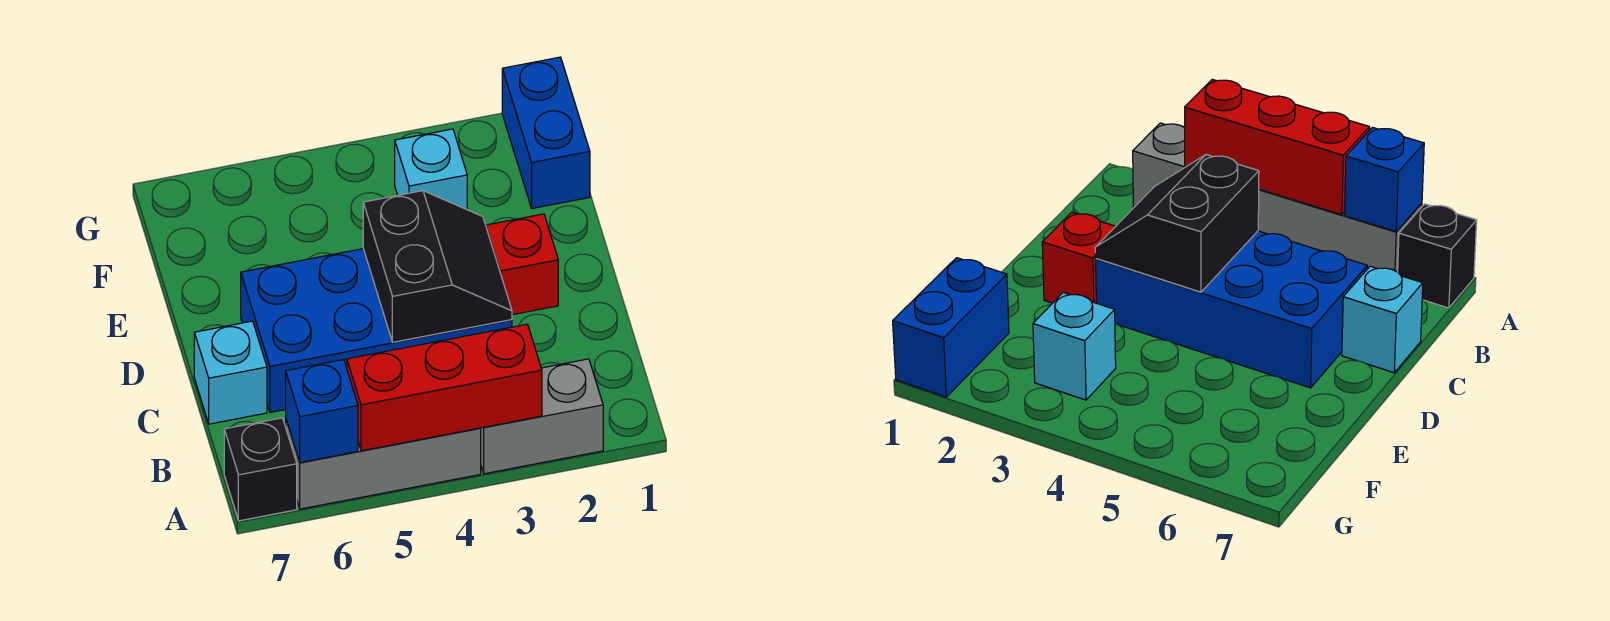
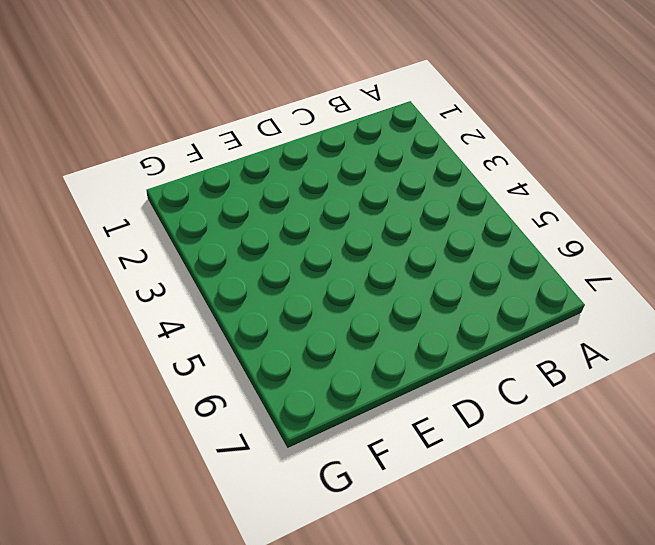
none -> grey brick A2:A3 level 1
none -> grey brick A4:A6 level 1

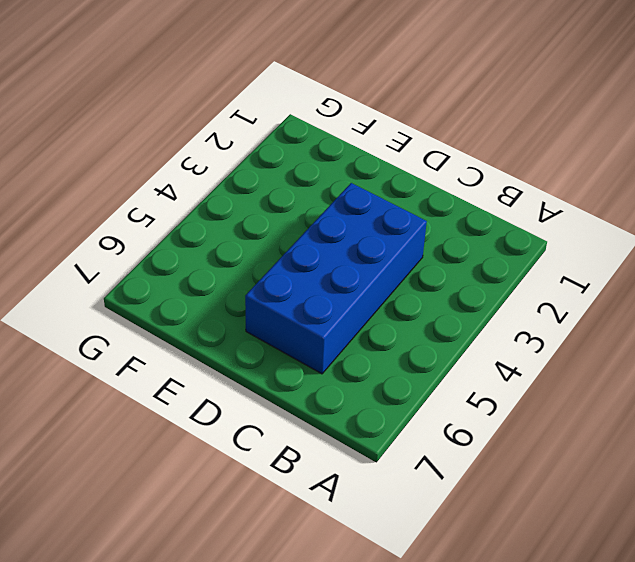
none -> grey brick A2:A3 level 1
none -> grey brick A4:A6 level 1

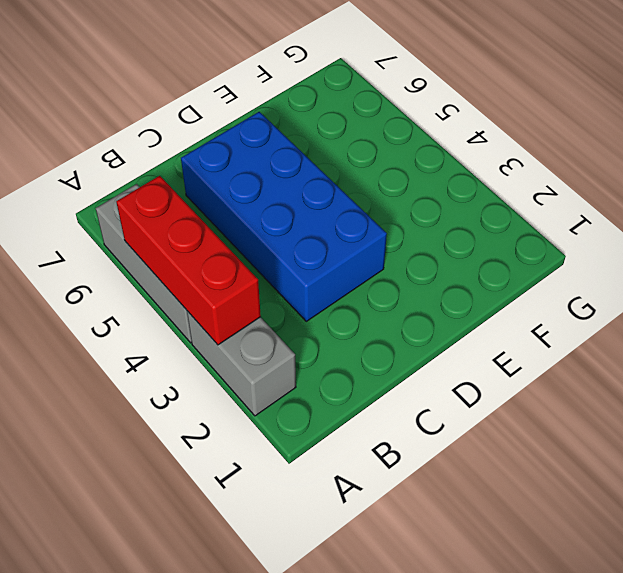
none -> black brick A7 level 1
none -> cyan brick C7 level 1

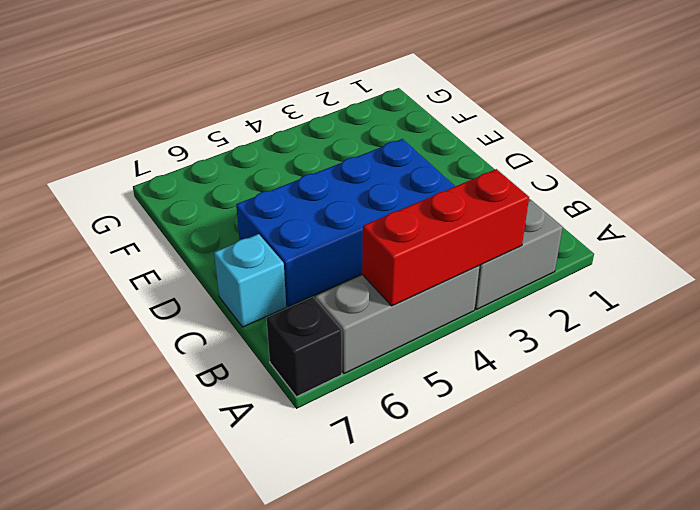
none -> red brick D2 level 1
none -> blue brick F1:G1 level 1

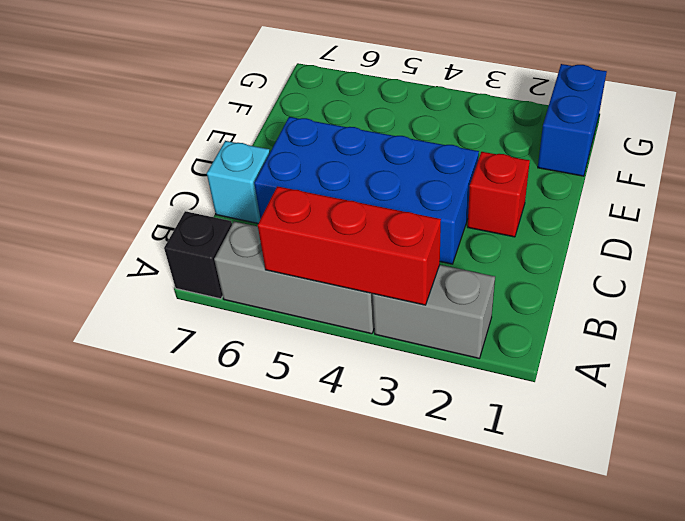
none -> cyan brick F3 level 1
none -> blue brick A6 level 2

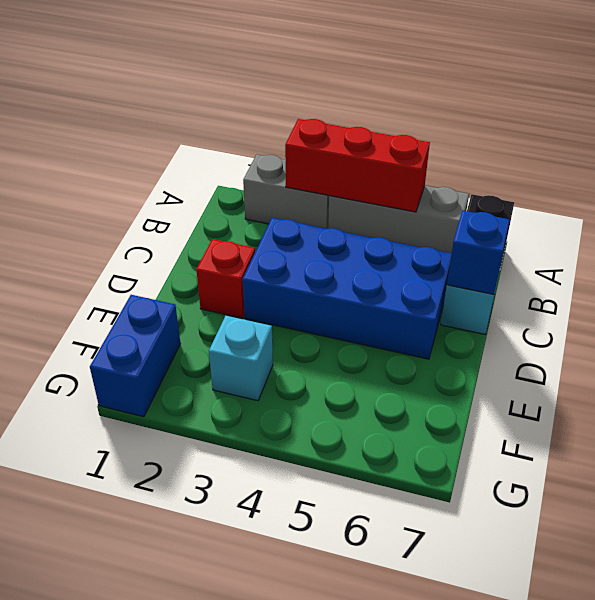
blue brick C7 level 2 -> blue brick A6 level 2
none -> black slope C3:D4 level 2 top 4

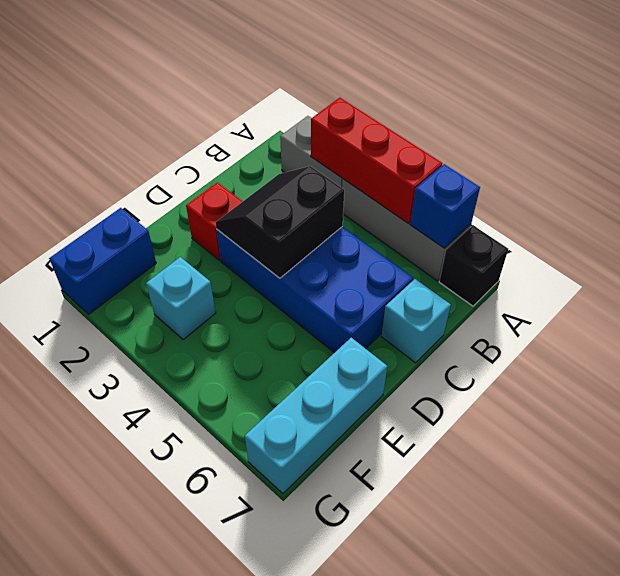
cyan brick E7:G7 level 1 -> none

